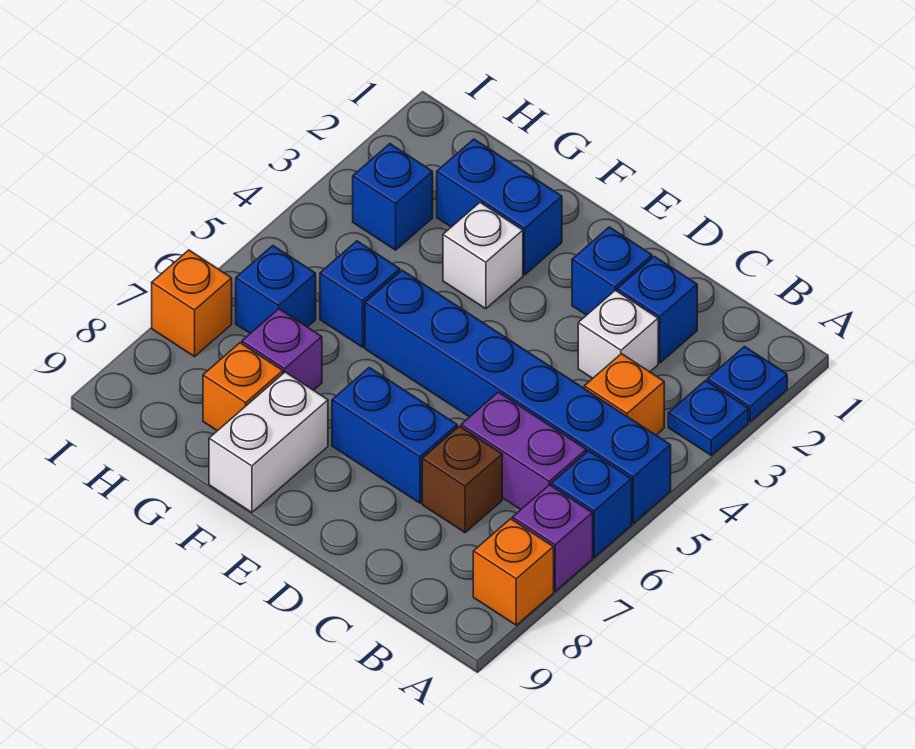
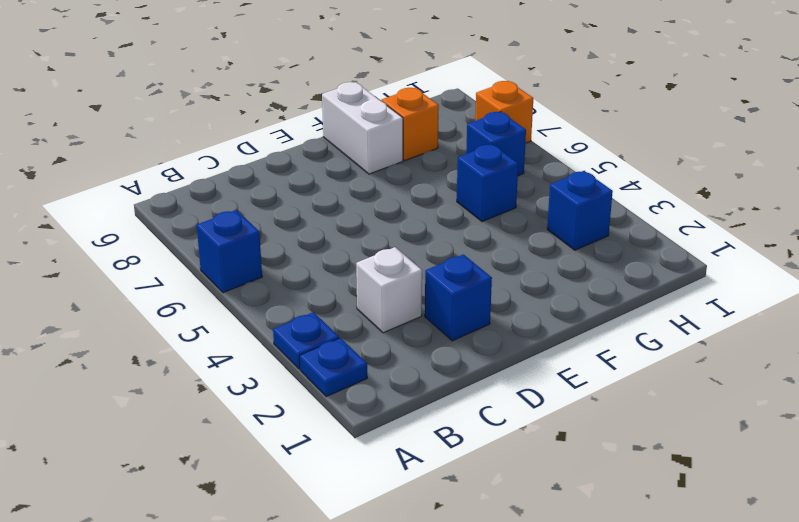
none -> blue brick A5:F5 level 1
none -> purple brick A7 level 1
none -> orange brick A8 level 1

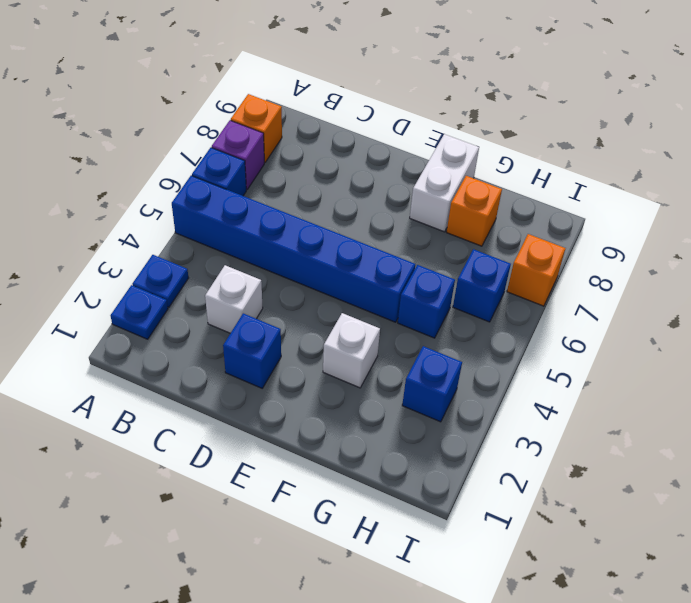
none -> orange brick B4 level 1
none -> purple brick B6:C6 level 1
none -> blue brick C2 level 1

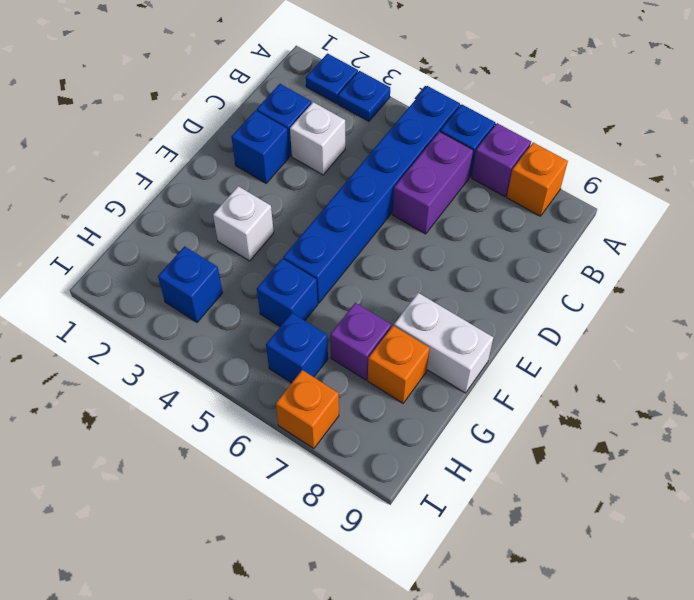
none -> orange brick B4 level 1
none -> brown brick C7 level 1
none -> blue brick D7:E7 level 1

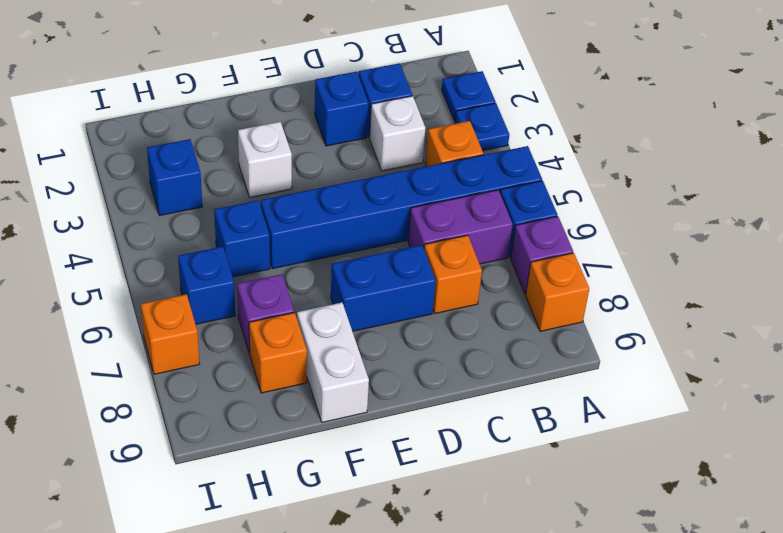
orange brick C7 level 1 -> brown brick C7 level 1
none -> blue brick F2:G2 level 1

